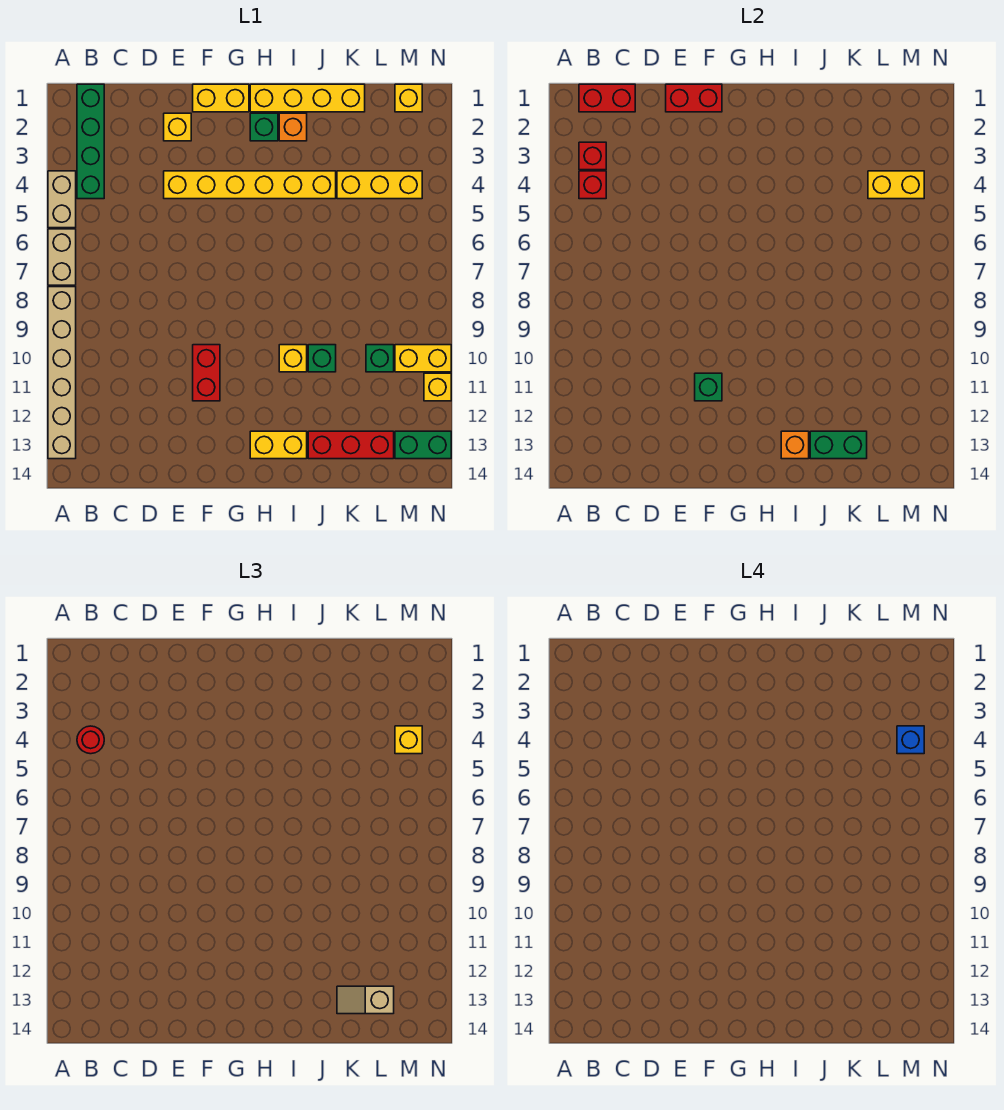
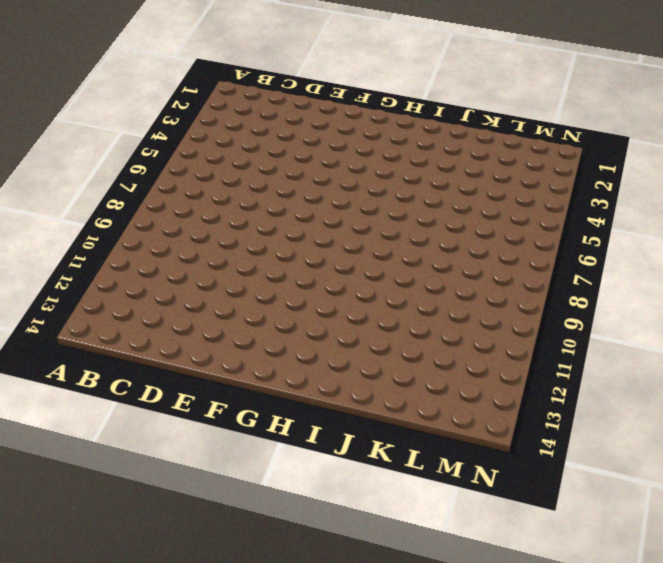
none -> tan brick A4:A5 level 1
none -> tan brick A6:A7 level 1
none -> tan brick A8:A13 level 1
none -> green brick B1:B4 level 1

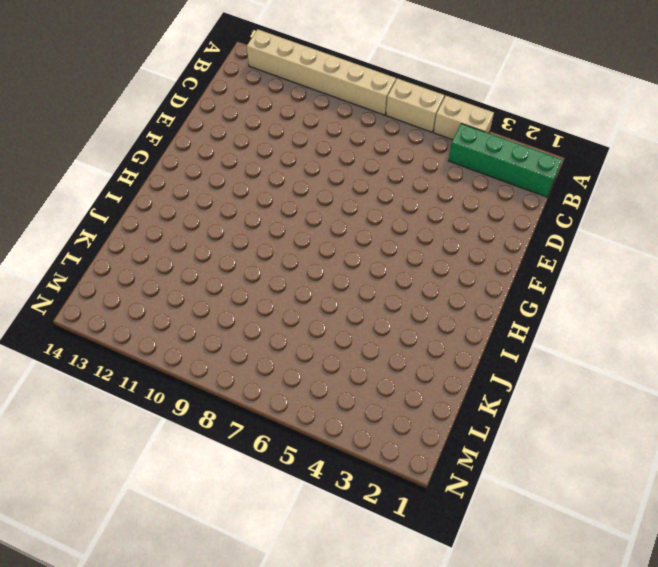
none -> yellow brick E2 level 1
none -> yellow brick E4:J4 level 1
none -> yellow brick F1:G1 level 1
none -> red brick F10:F11 level 1

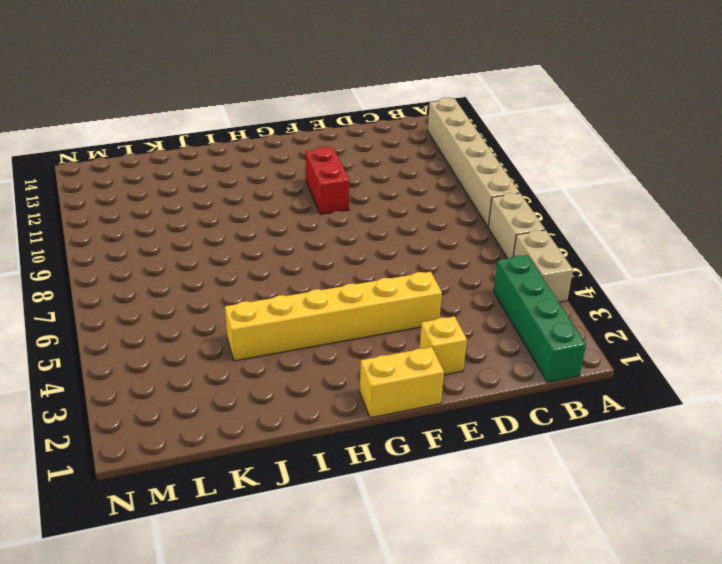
none -> yellow brick H1:K1 level 1
none -> green brick H2 level 1
none -> yellow brick H13:I13 level 1
none -> orange brick I2 level 1

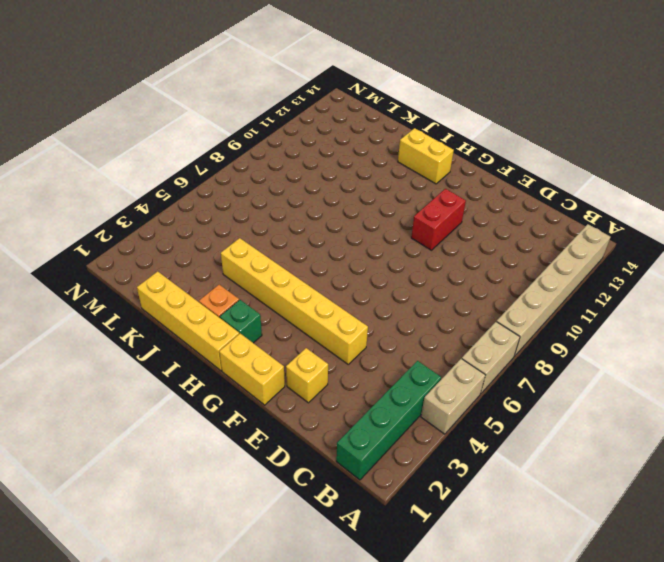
none -> yellow brick I10 level 1
none -> green brick J10 level 1
none -> red brick J13:L13 level 1
none -> yellow brick K4:M4 level 1

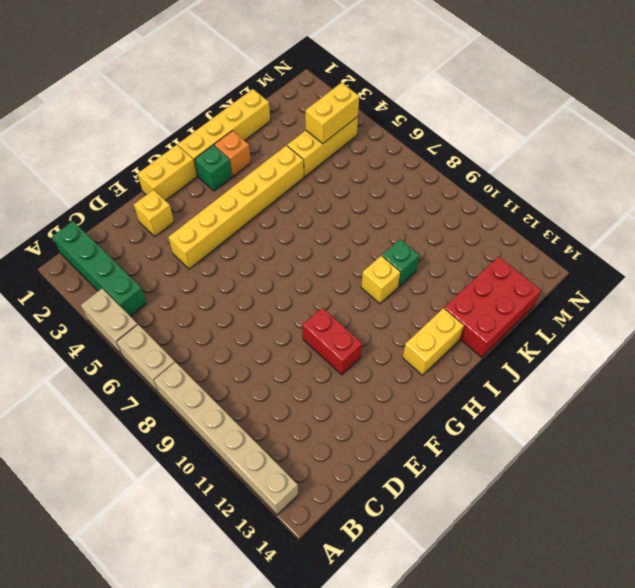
red brick J13:L14 level 1 -> red brick J13:L13 level 1
none -> green brick L10 level 1
none -> yellow brick M1 level 1
none -> yellow brick M10:N10 level 1
none -> green brick M13:N13 level 1

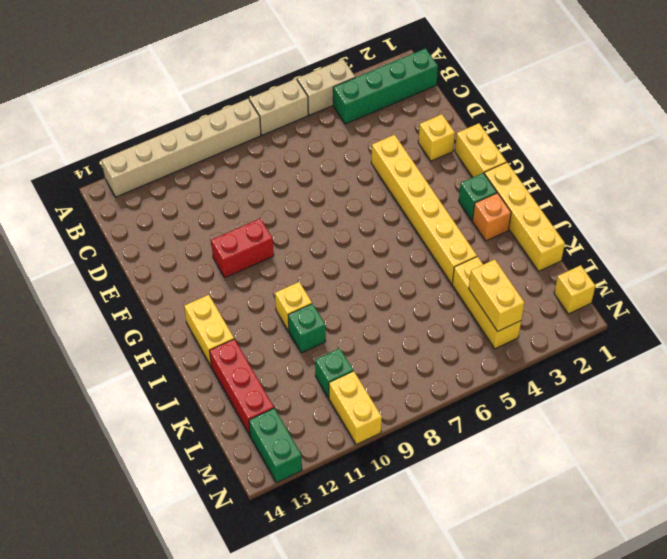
none -> yellow brick N11 level 1
none -> red brick B1:C1 level 2
none -> red brick B3 level 2
none -> red brick B4 level 2

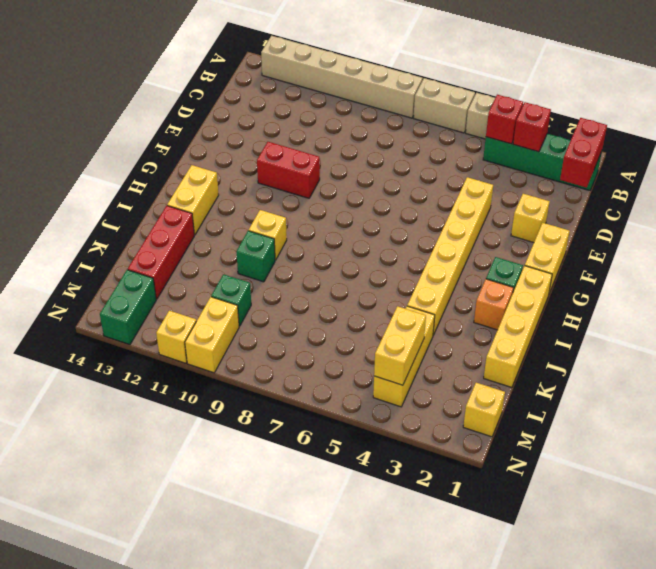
none -> red brick E1:F1 level 2
none -> green brick F11 level 2
none -> orange brick I13 level 2
none -> green brick J13:K13 level 2

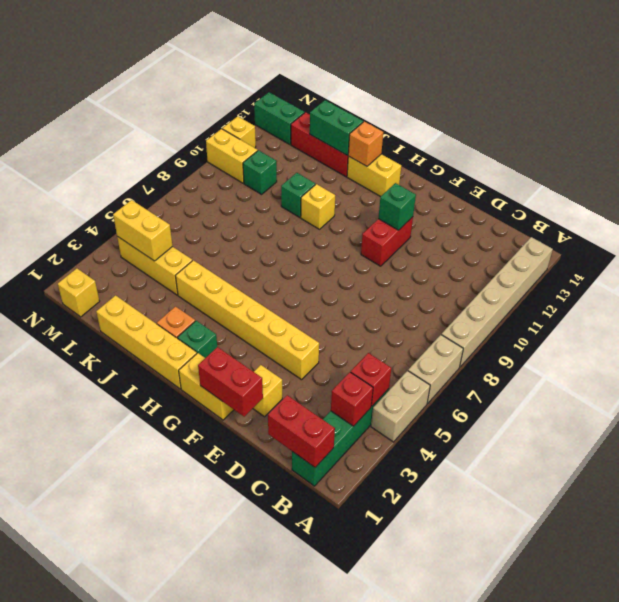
none -> red round brick B4 level 3
none -> tan slope K13:L13 level 3 top L
none -> yellow brick M4 level 3
none -> blue brick M4 level 4

